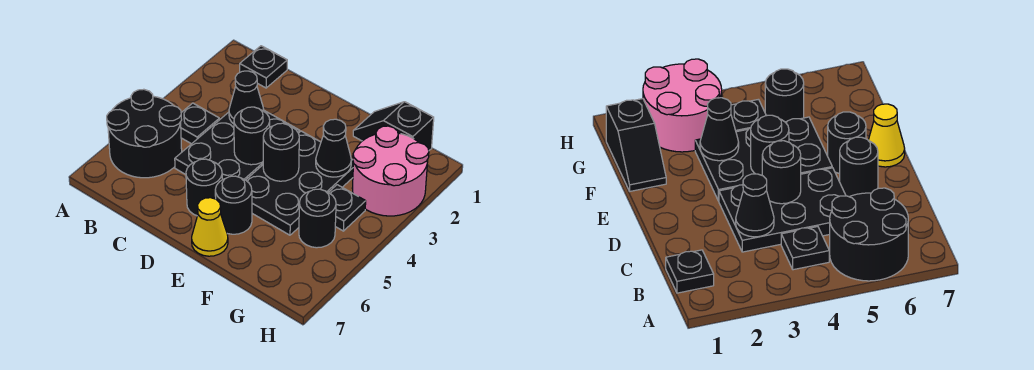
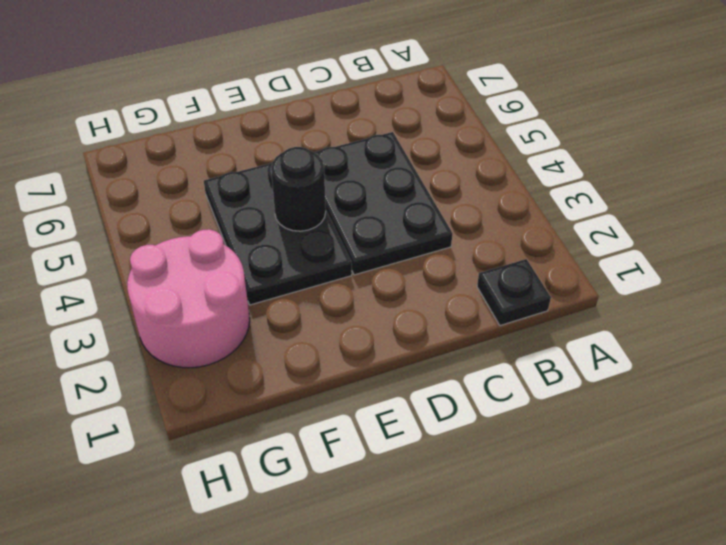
none -> black round brick A5:B6 level 1
none -> black plate B4 level 1
none -> black round brick D6 level 1

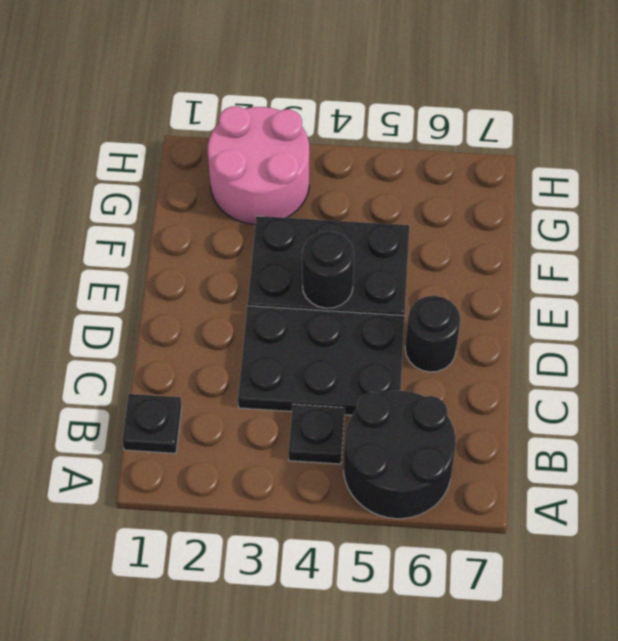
none -> black round brick E6 level 1
none -> yellow cone E7 level 1
none -> black slope F1:G1 level 1 top G

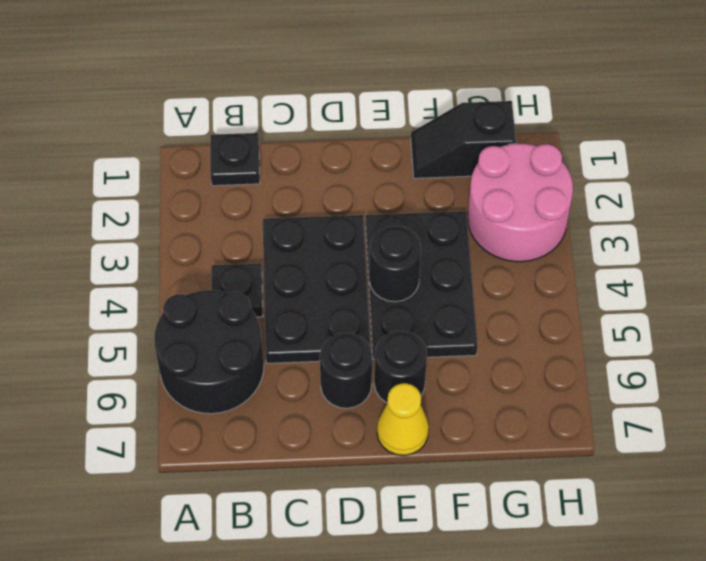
none -> black plate G4 level 1
none -> black round brick G5 level 1
none -> black cone C3 level 2

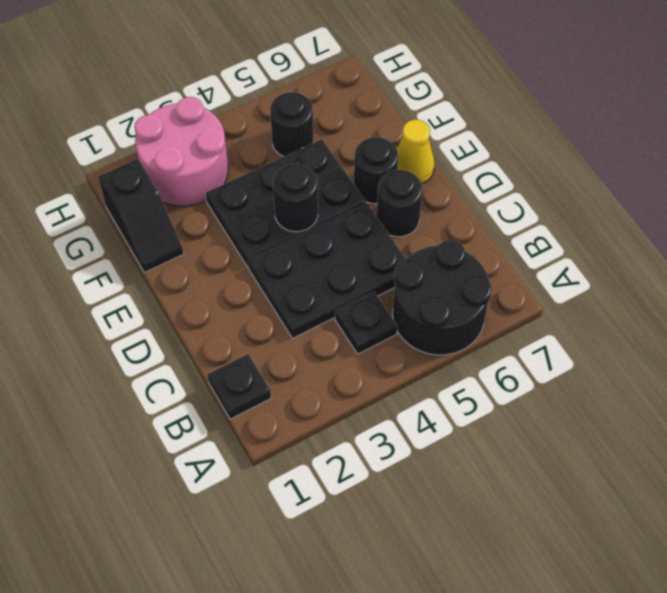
none -> black plate G4 level 1
none -> black cone C3 level 2
none -> black round brick D4 level 2

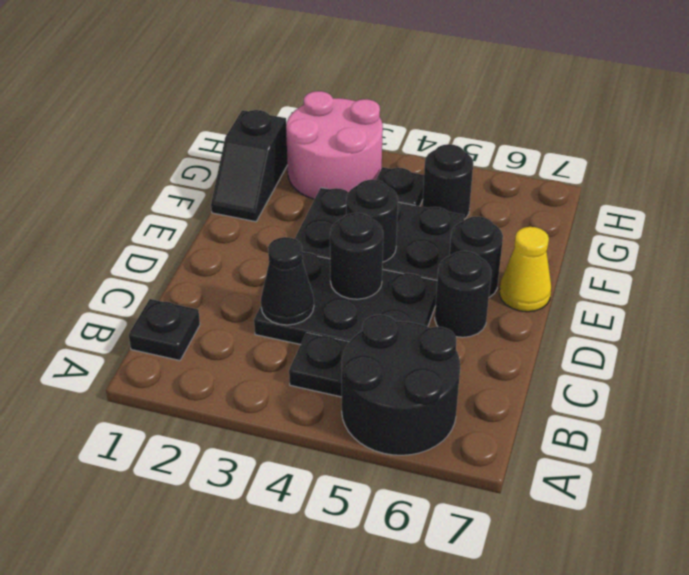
none -> black cone F3 level 2

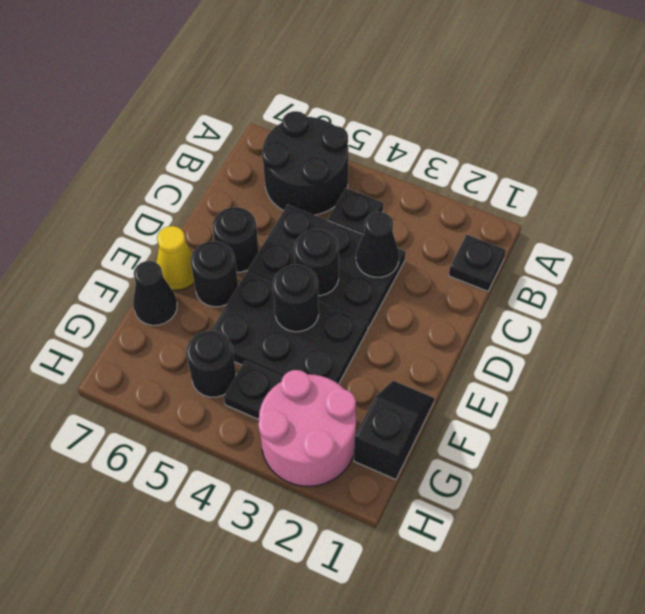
black cone F7 level 1 -> black cone F3 level 2

